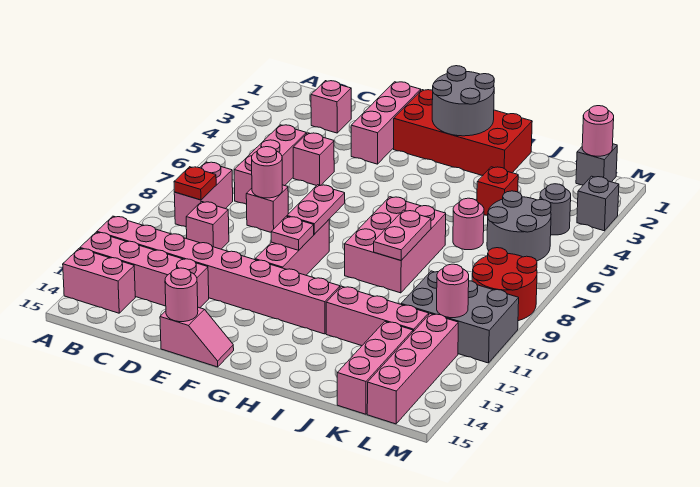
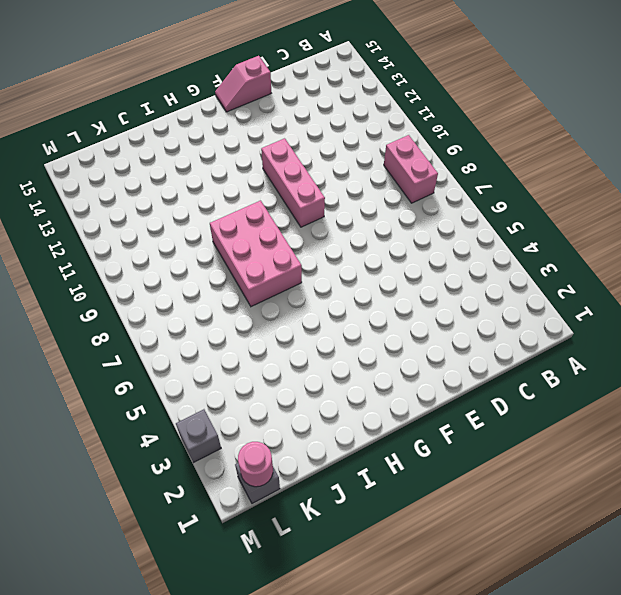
none -> pink brick A12:H12 level 1
none -> pink brick A13:D13 level 1
none -> pink brick A14:B14 level 1
none -> pink brick C2 level 1

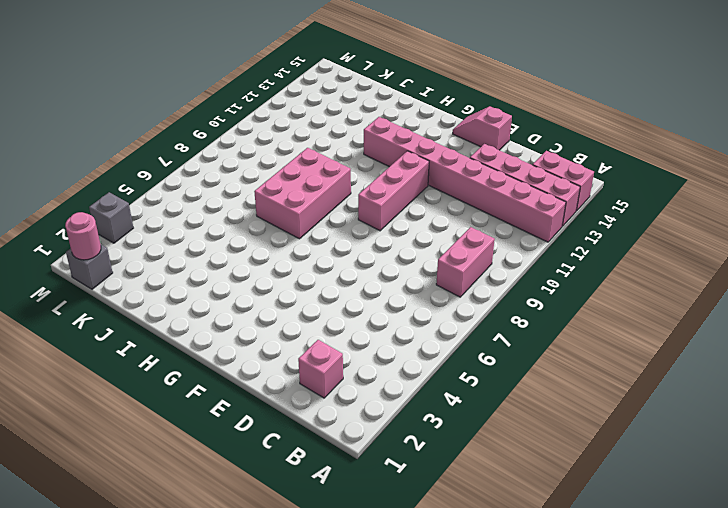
none -> pink brick C5:C7 level 1
none -> pink brick C10 level 1
none -> pink brick D5 level 1
none -> pink brick D8 level 1

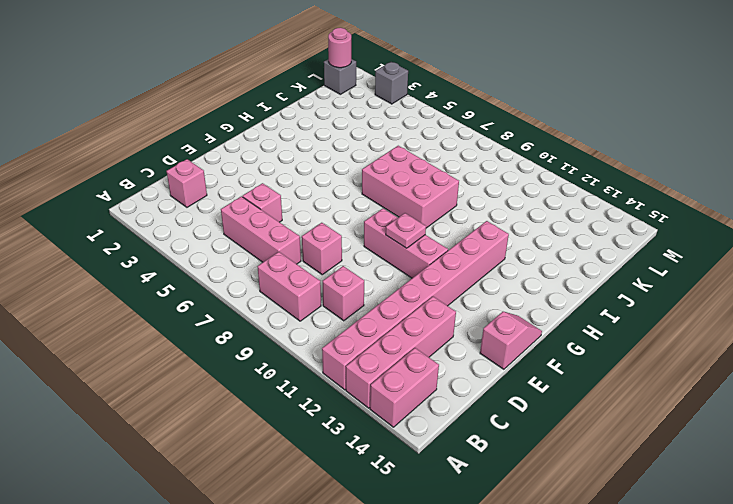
none -> pink brick E1:E3 level 1
none -> red brick F1:I2 level 1
none -> pink brick I12:K12 level 1
none -> red brick J4 level 1

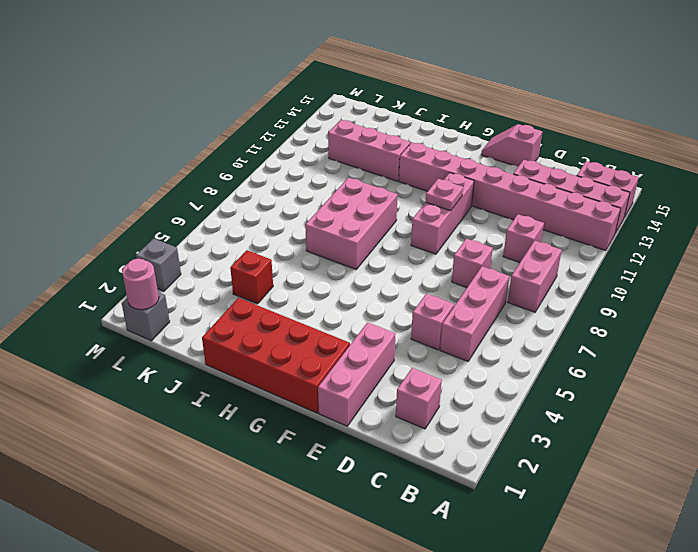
none -> pink round brick J6 level 1
none -> grey round brick K5:L6 level 1
none -> grey brick K10:M11 level 1
none -> pink brick K13:K15 level 1

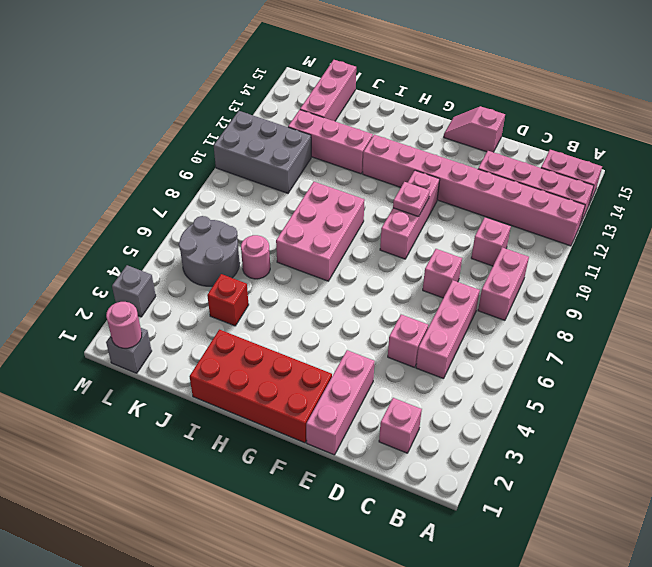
none -> grey round brick L4 level 1
none -> red round brick L8:M9 level 1
none -> pink brick L12:L15 level 1
none -> red plate B9 level 2

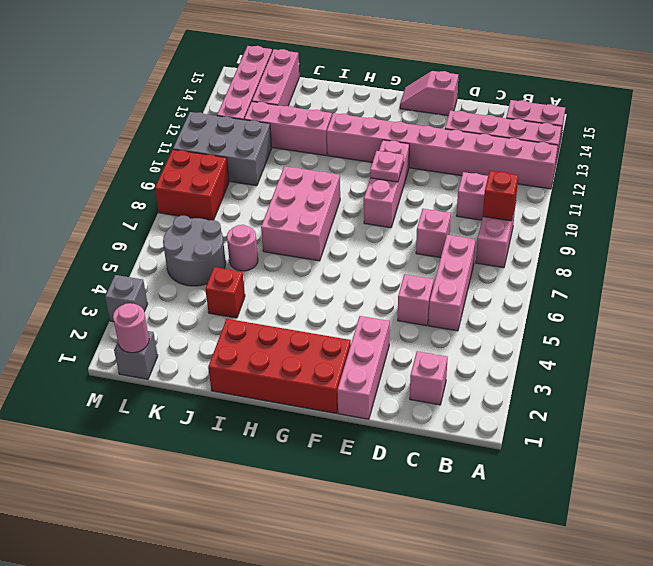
red brick B9 level 2 -> red plate B9 level 2
red brick L8:M9 level 1 -> red round brick L8:M9 level 1
none -> grey round brick L4 level 1
none -> pink round brick D8 level 2
none -> pink round brick E15 level 2
none -> pink plate F8:F9 level 2

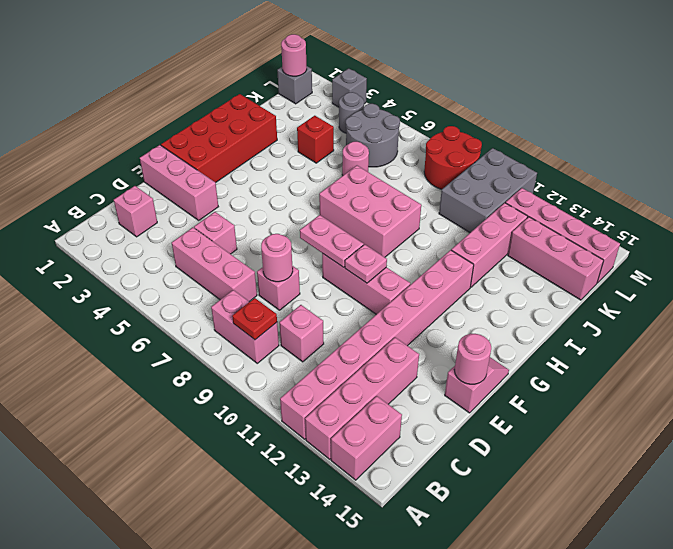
none -> grey round brick G1:H2 level 2
none -> pink plate I8:I9 level 2
none -> pink round brick L11 level 2

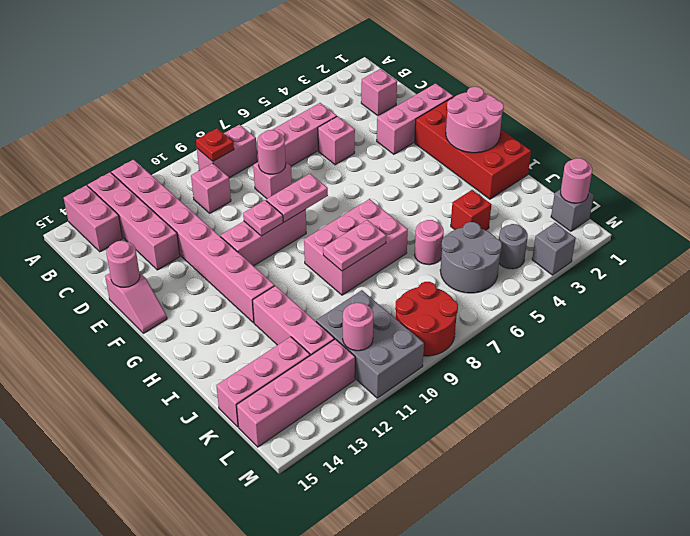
pink round brick G1:H2 level 2 -> grey round brick G1:H2 level 2

